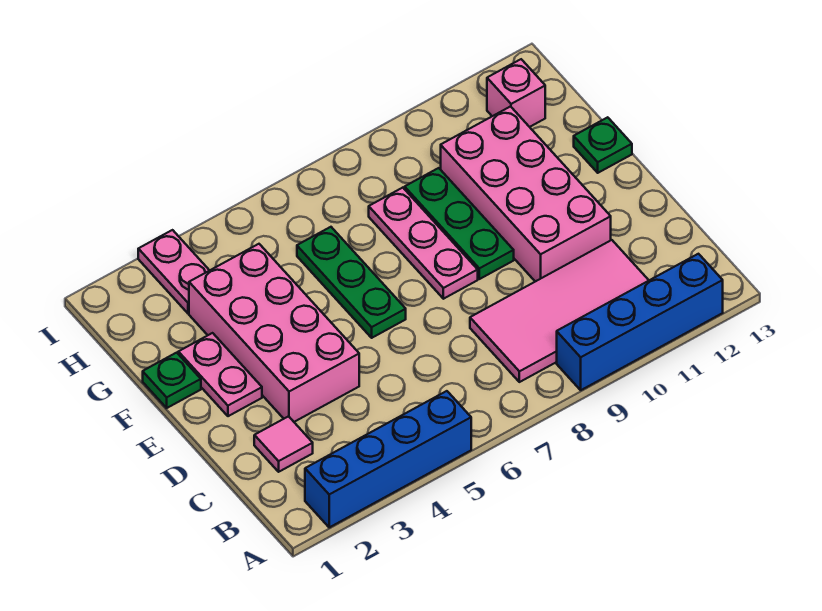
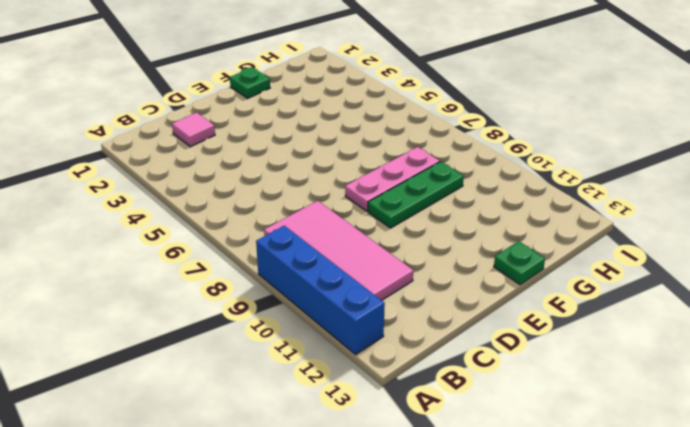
none -> blue brick A2:A5 level 1
none -> pink brick D3:G4 level 1
none -> pink brick D10:G11 level 1

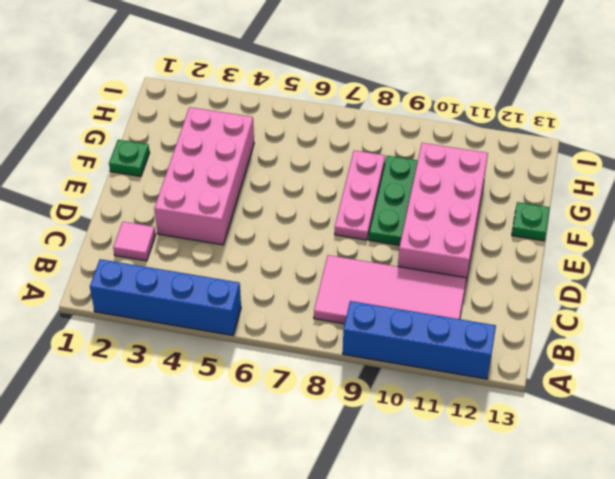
none -> pink plate E2:F2 level 1
none -> green plate E6:G6 level 1
none -> pink plate H3:I3 level 1

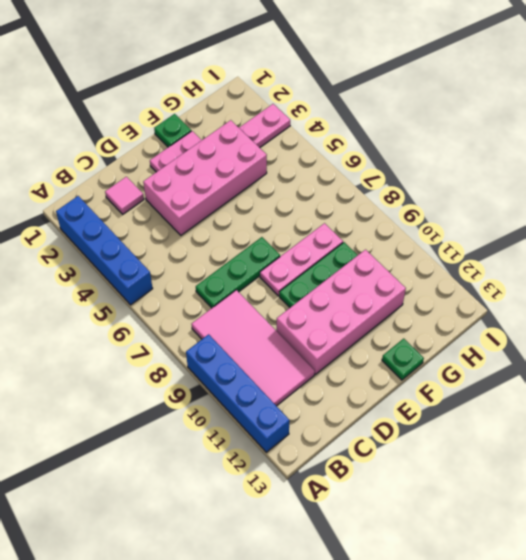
green plate C7:E7 level 1 -> green plate E6:G6 level 1
none -> pink brick H12 level 1

